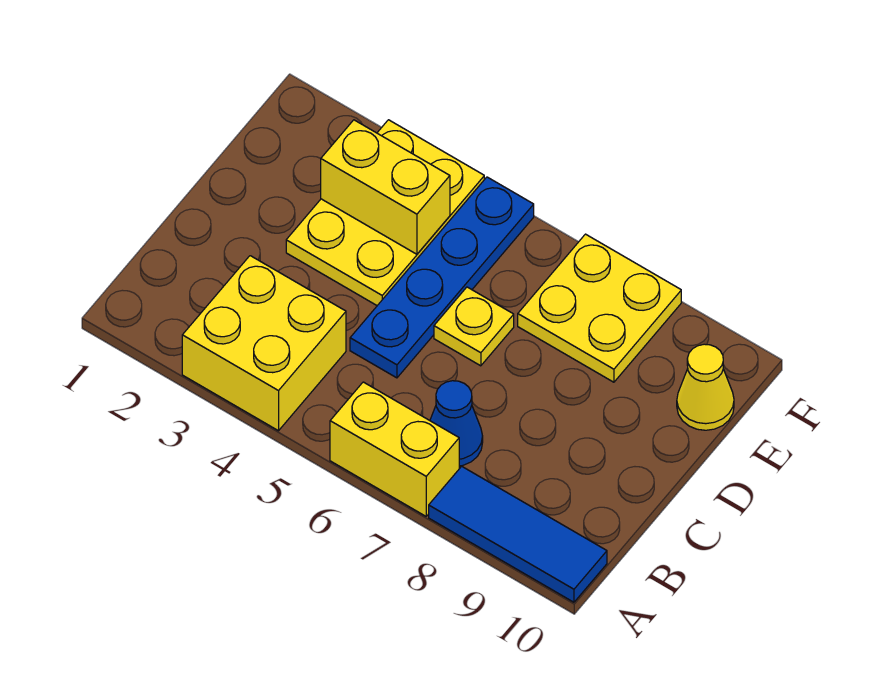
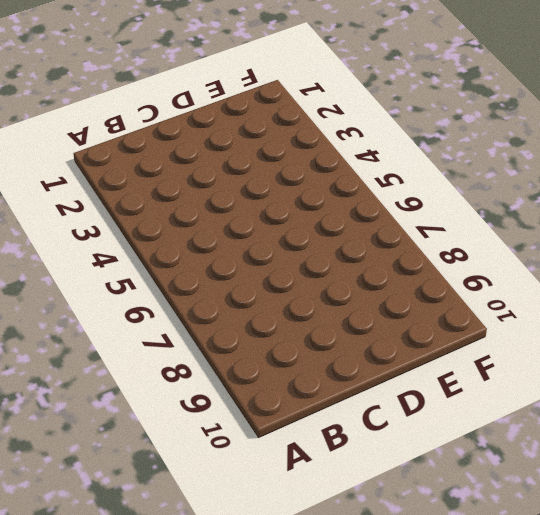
none -> yellow brick A3:B4 level 1
none -> yellow brick A6:A7 level 1

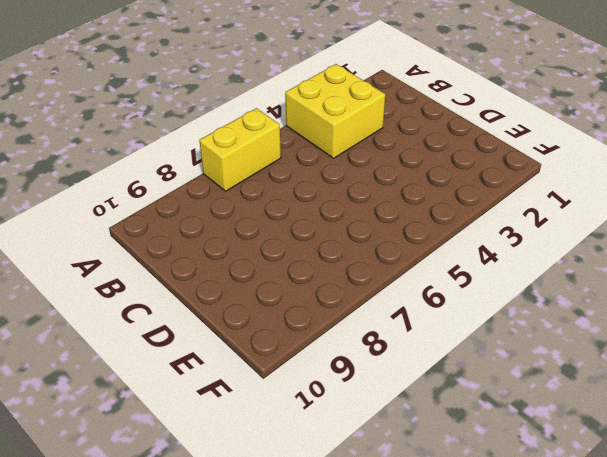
none -> blue tile A8:A10 level 1
none -> blue cone B7 level 1

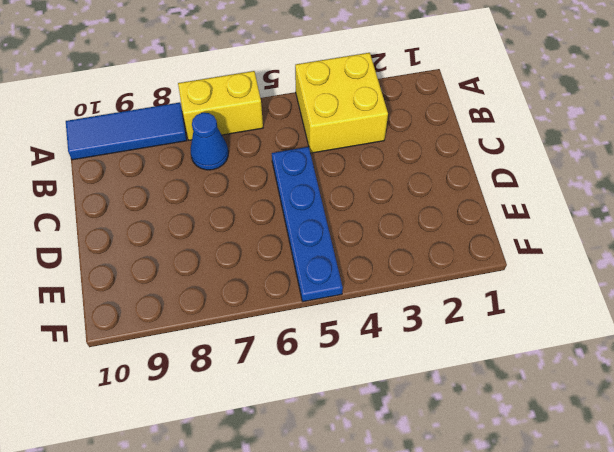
none -> yellow plate D3:F4 level 1
none -> yellow plate D6 level 1

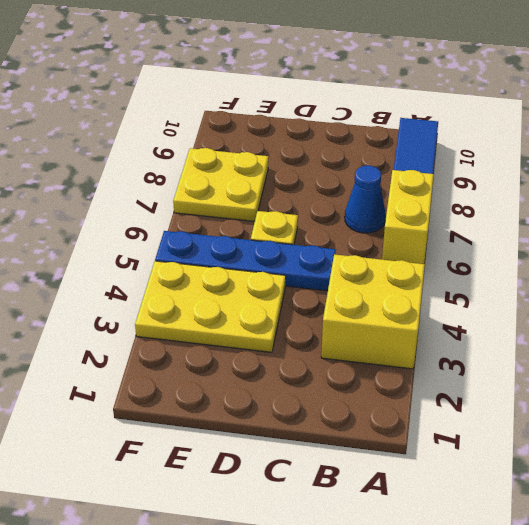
none -> yellow cone E10 level 1
none -> yellow brick E3:E4 level 2

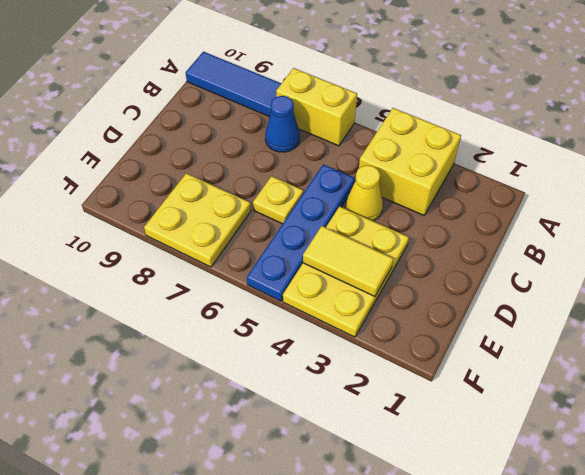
yellow cone C4 level 1 -> yellow cone E10 level 1
yellow tile E3:E4 level 2 -> yellow brick E3:E4 level 2

